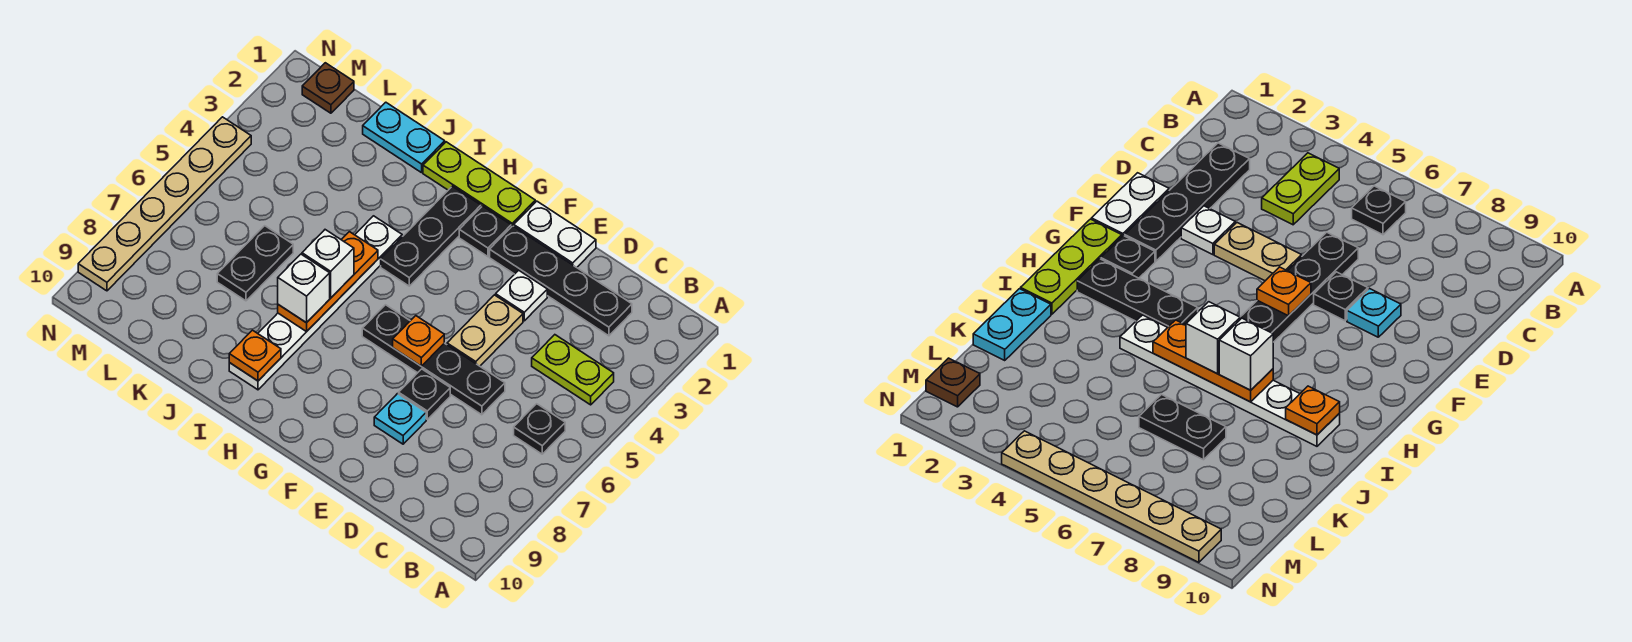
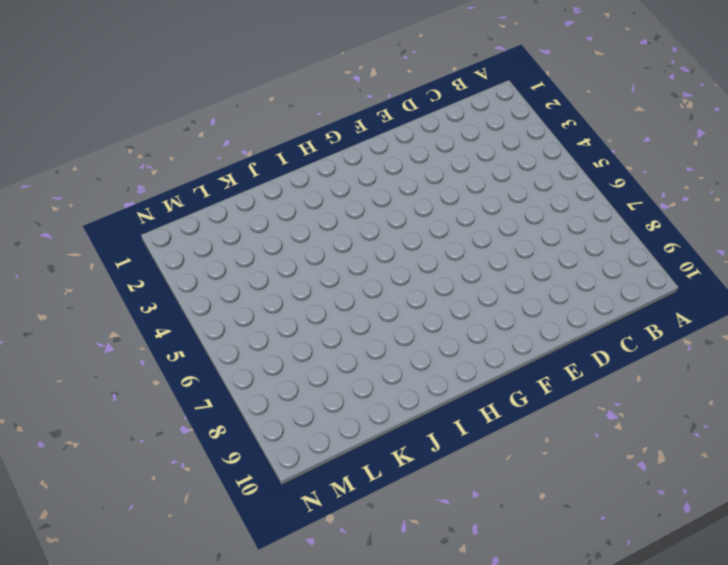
none -> lime plate B4:C4 level 1
none -> black plate B6 level 1
none -> black plate C2:F2 level 1

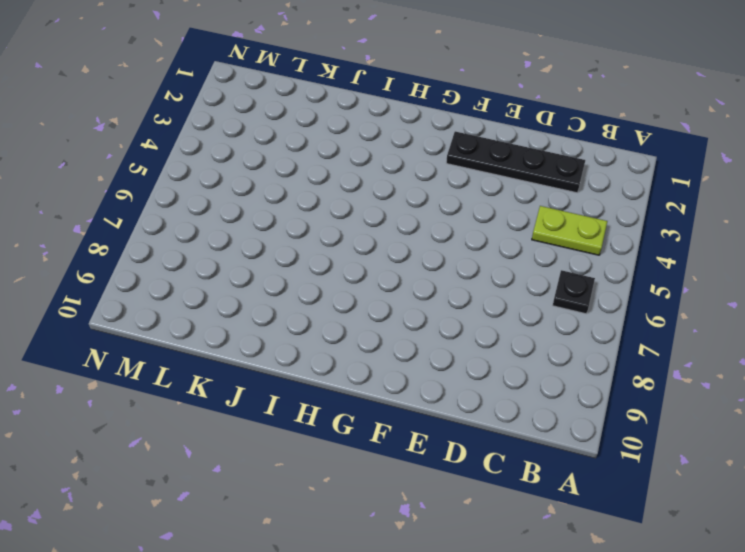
none -> black plate D6:G6 level 1
none -> white plate E1:F1 level 1
none -> white plate E3 level 1

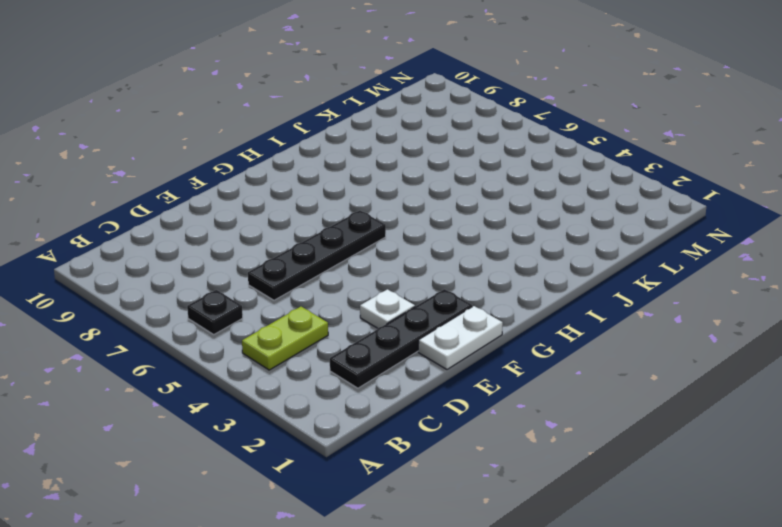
none -> tan plate E4:E5 level 1
none -> black plate E7 level 1
none -> cyan plate E8 level 1

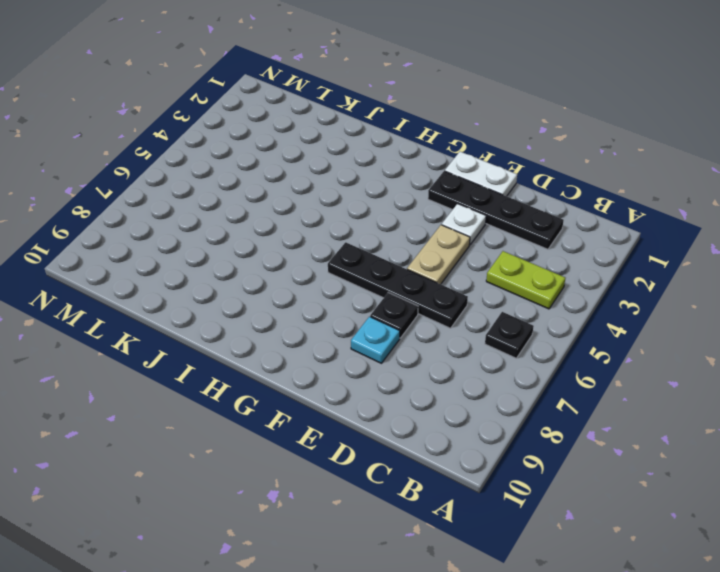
none -> lime plate G1:I1 level 1
none -> black plate G2 level 1
none -> black plate H2:H4 level 1

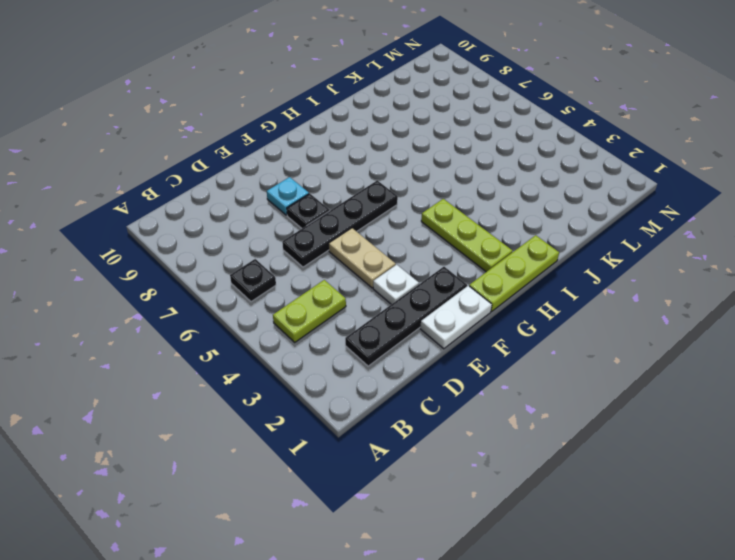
lime plate H2:H4 level 1 -> black plate H2:H4 level 1
none -> black plate G2 level 1
none -> white plate I4:I9 level 1
none -> cyan plate J1:K1 level 1

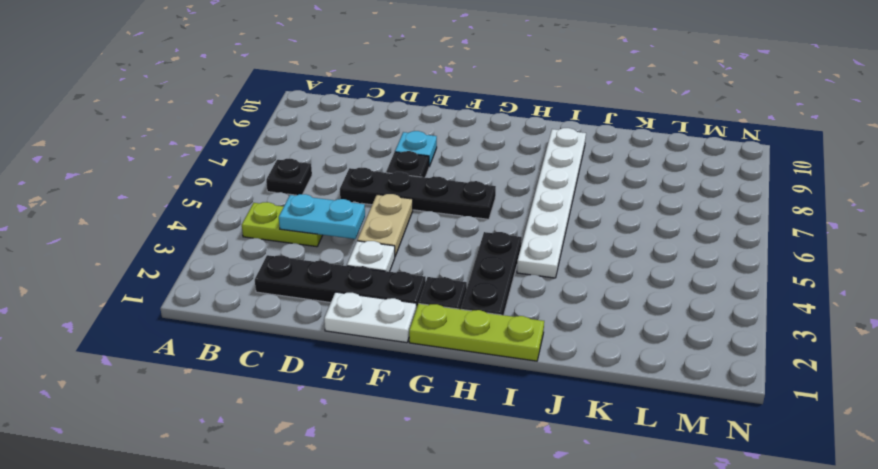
cyan plate C4:D4 level 2 -> cyan plate J1:K1 level 1
none -> black plate K6:K7 level 1
none -> brown plate M1 level 1
none -> tan plate N4:N9 level 1

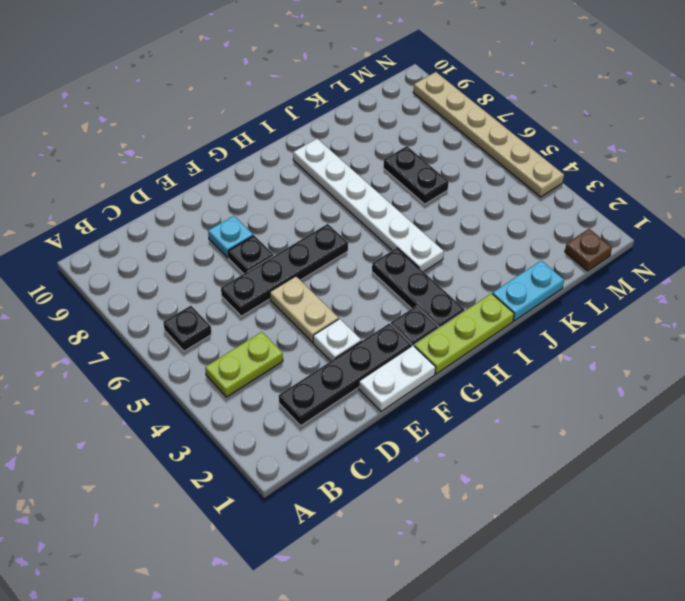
none -> orange plate F6 level 2
none -> orange plate I5:I7 level 2
none -> orange plate I9 level 2

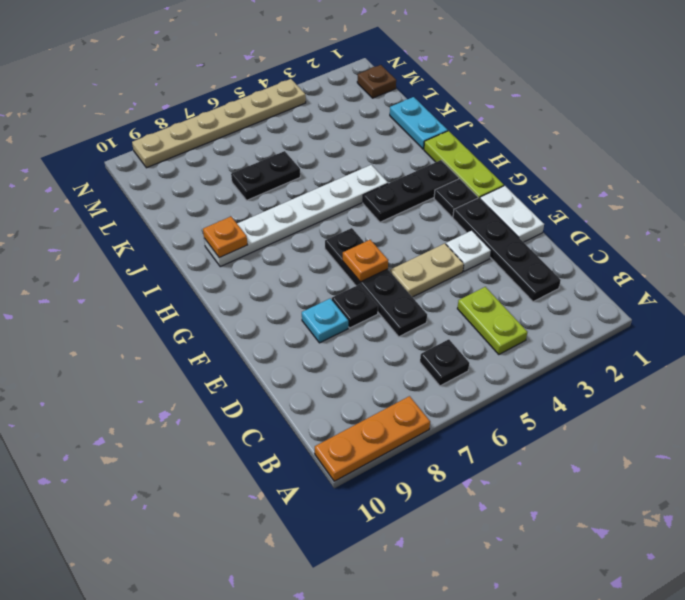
orange plate A8:A10 level 1 -> orange plate I5:I7 level 2
none -> white brick I6 level 3
none -> white brick I7 level 3

